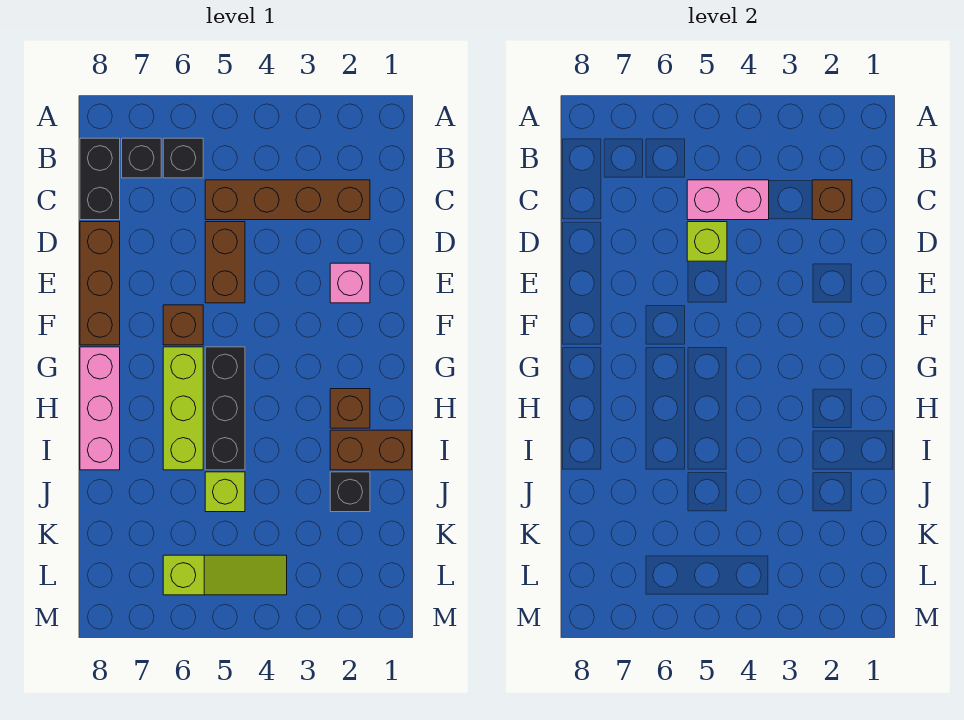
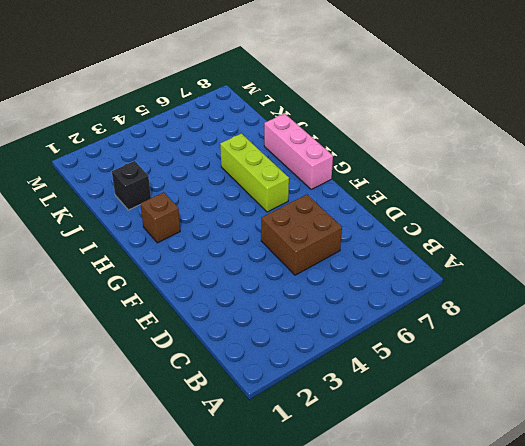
brown brick D5:E6 level 1 -> brown brick D5:E5 level 1
none -> black brick B6 level 1
none -> black brick B7 level 1
none -> black brick B8:C8 level 1

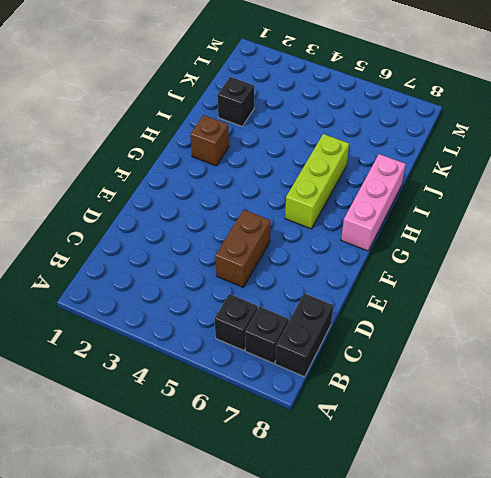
none -> brown brick C2:C5 level 1
none -> brown brick D8:F8 level 1
none -> pink brick E2 level 1

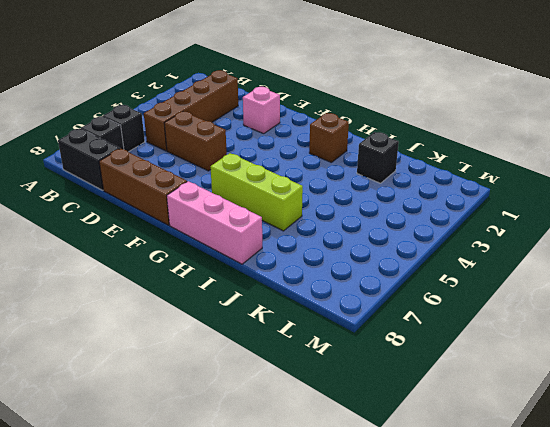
none -> brown brick F6 level 1
none -> black brick G5:I5 level 1
none -> brown brick I1:I2 level 1

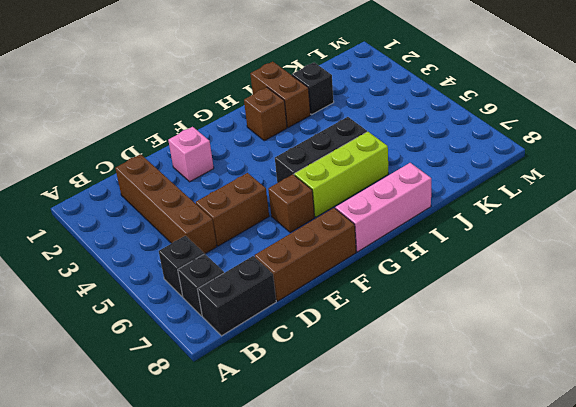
none -> lime brick J5 level 1
none -> lime slope L4:L6 level 1 top 6
none -> brown brick C2 level 2

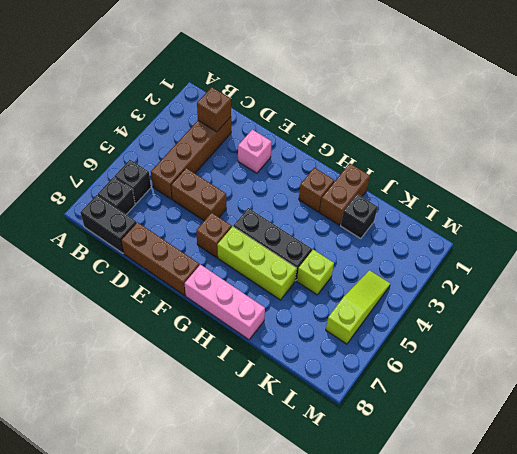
none -> pink brick C4:C5 level 2
none -> lime brick D5 level 2

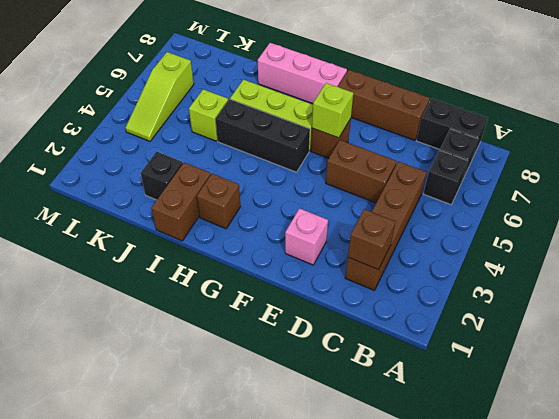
lime brick F6 level 2 -> lime brick D5 level 2
none -> pink brick C4:C5 level 2

